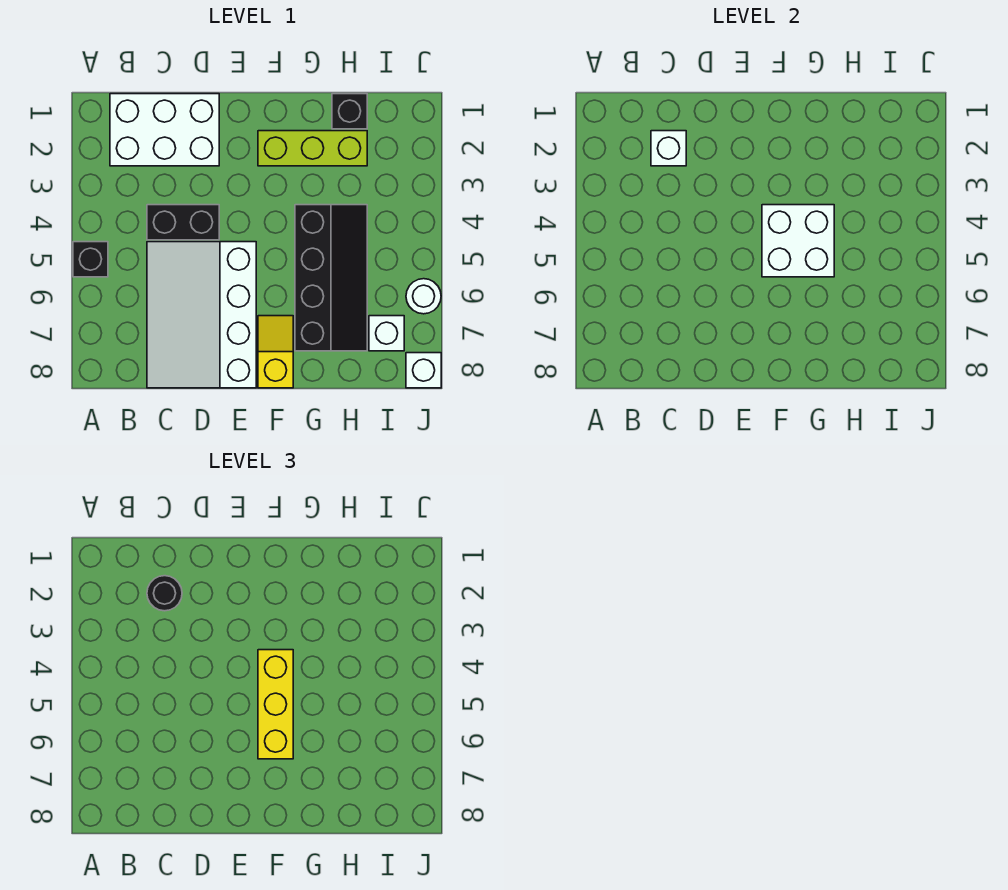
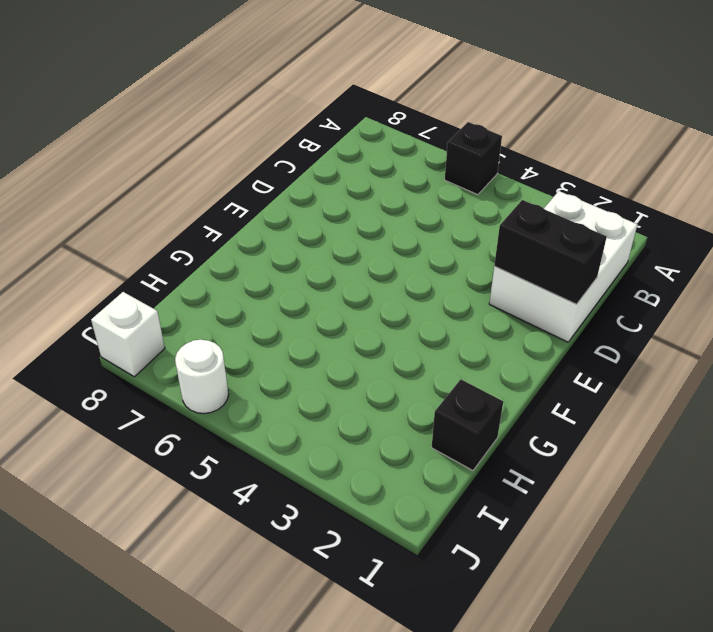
black brick D1:D2 level 2 -> black brick C4:D4 level 1
none -> white slope C5:E8 level 1 top E
none -> lime brick F2:H2 level 1
none -> yellow slope F7:F8 level 1 top 8

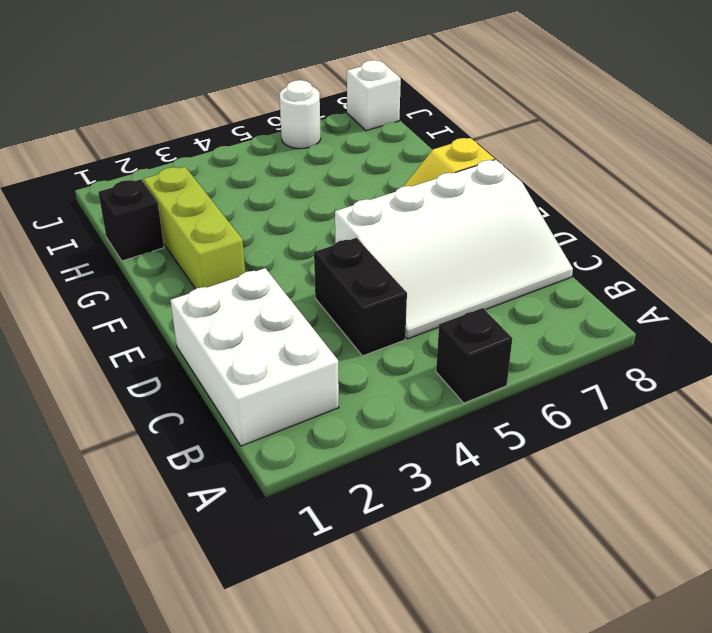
none -> black slope G4:H7 level 1 top G
none -> white brick I7 level 1
none -> white brick C2 level 2

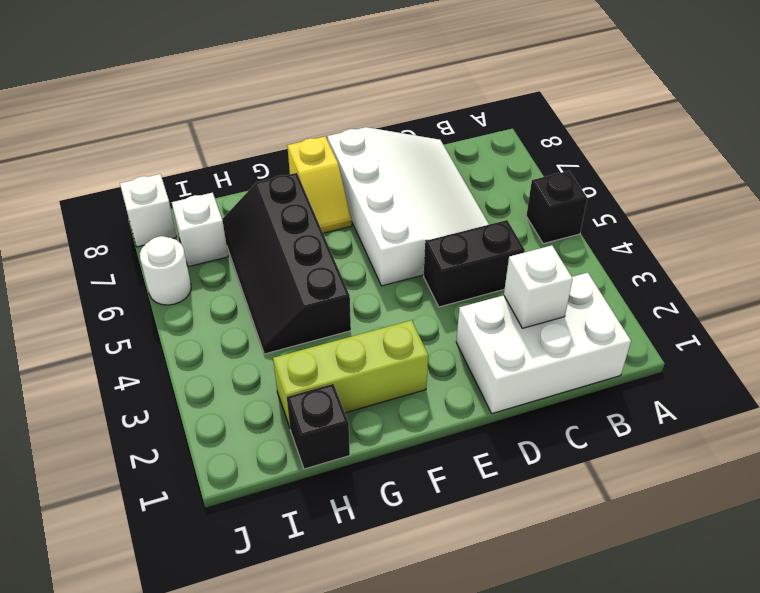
none -> white brick F4:G5 level 2
none -> black round brick C2 level 3
none -> yellow brick F4:F6 level 3

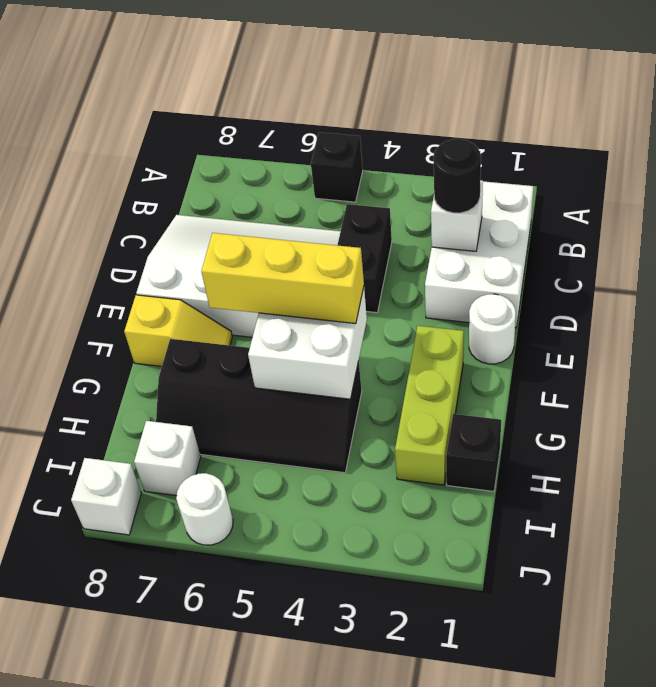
white round brick E1 level 1 -> none

